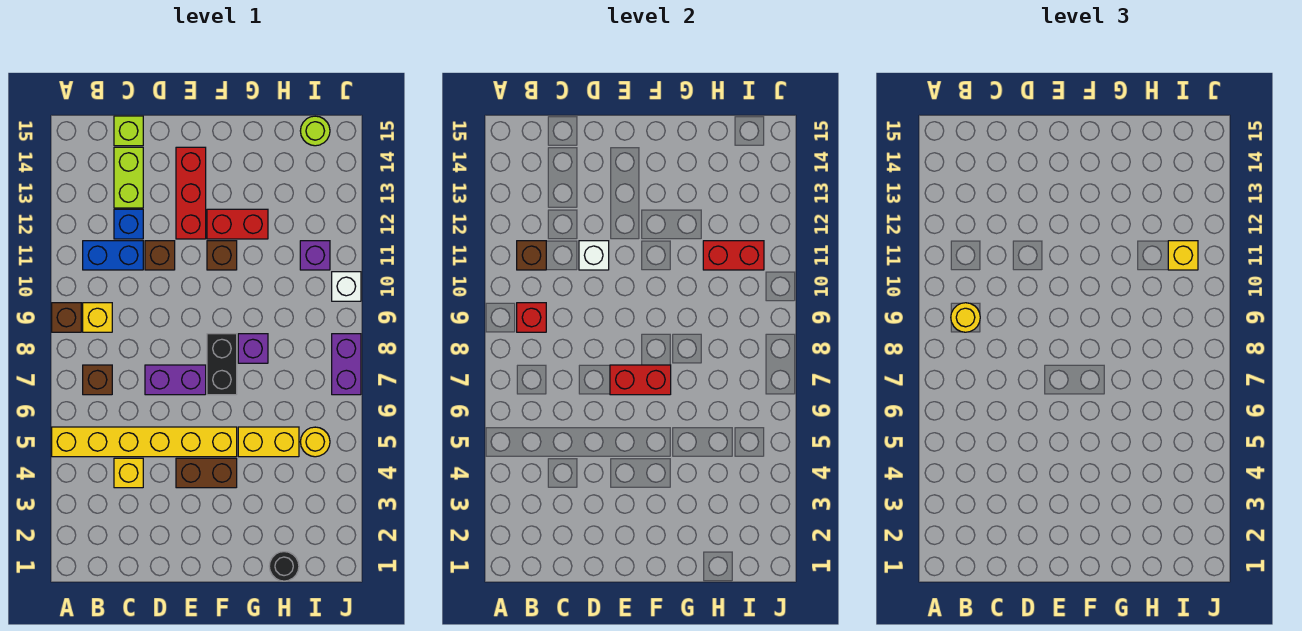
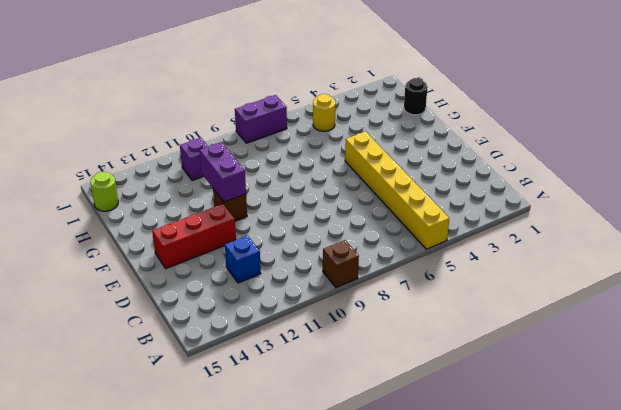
purple brick F11:G11 level 2 -> purple brick D7:E7 level 1
none -> brown brick B7 level 1
none -> yellow brick B9 level 1
none -> blue brick B11:C11 level 1
none -> yellow brick C4 level 1

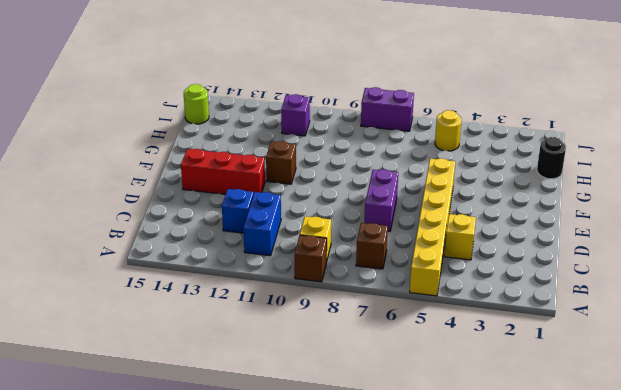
none -> lime brick C13:C14 level 1
none -> lime brick C15 level 1
none -> brown brick D11 level 1
none -> brown brick E4:F4 level 1

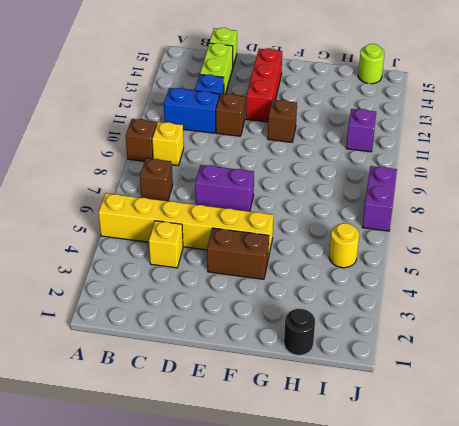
none -> black brick F7:F8 level 1
none -> red brick F12:G12 level 1
none -> yellow brick G5:H5 level 1
none -> purple brick G8 level 1

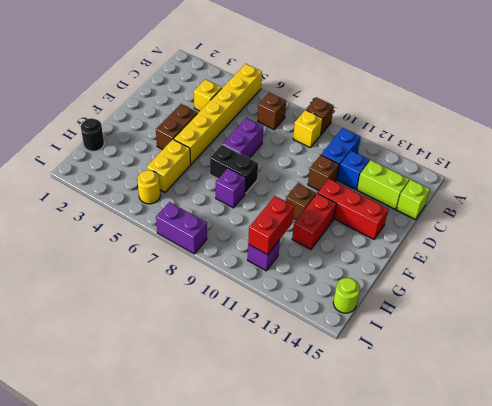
none -> white brick J10 level 1
none -> red brick B9 level 2
none -> brown brick B11 level 2
none -> white brick D11 level 2

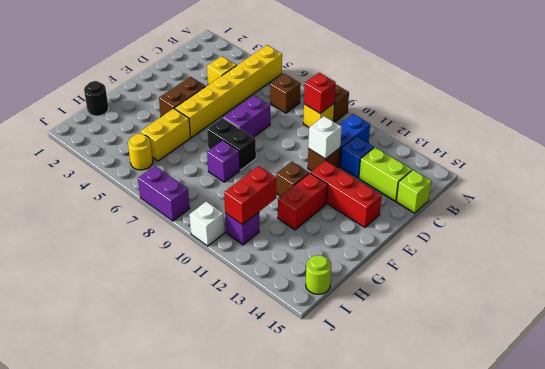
none -> brown brick B11 level 2
none -> red brick E7:F7 level 2
none -> yellow round brick B9 level 3
none -> yellow brick I11 level 3

